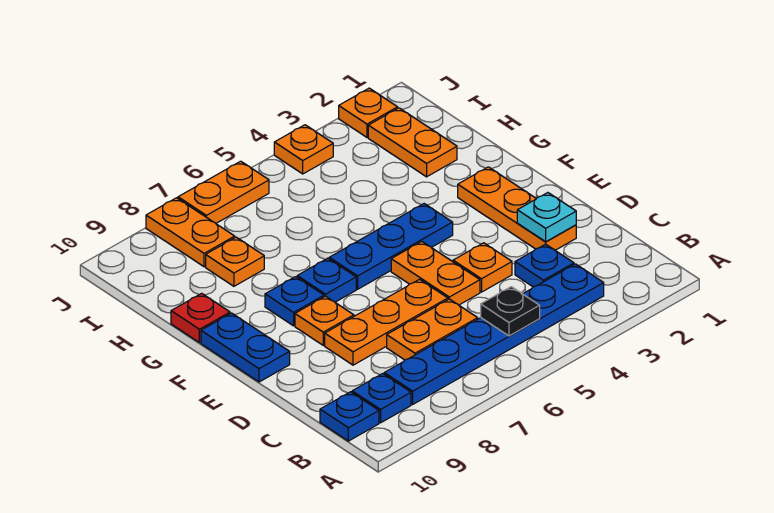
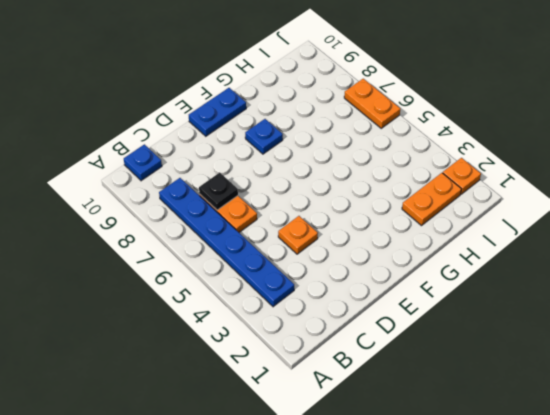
black plate C7 level 2 -> black plate B5 level 2
none -> blue plate B9 level 1
none -> blue plate C3 level 1
none -> orange plate D2:F2 level 1

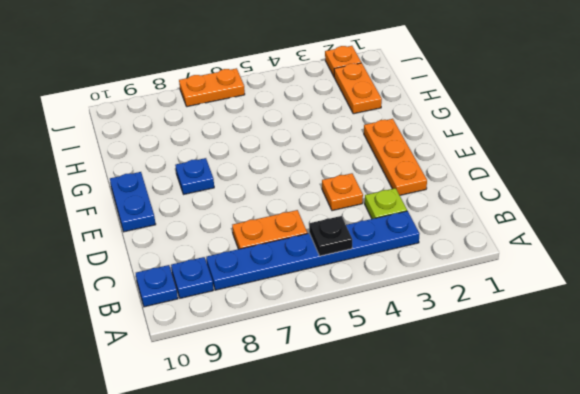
lime plate C3 level 1 -> blue plate C3 level 1
none -> orange plate D5:E5 level 1
none -> orange plate D6:D8 level 1
none -> orange plate E8 level 1

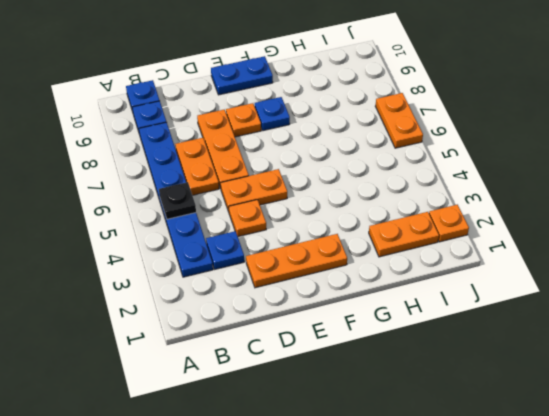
none -> blue plate F4:F6 level 1
none -> blue plate F7 level 1
none -> red plate G10 level 1

